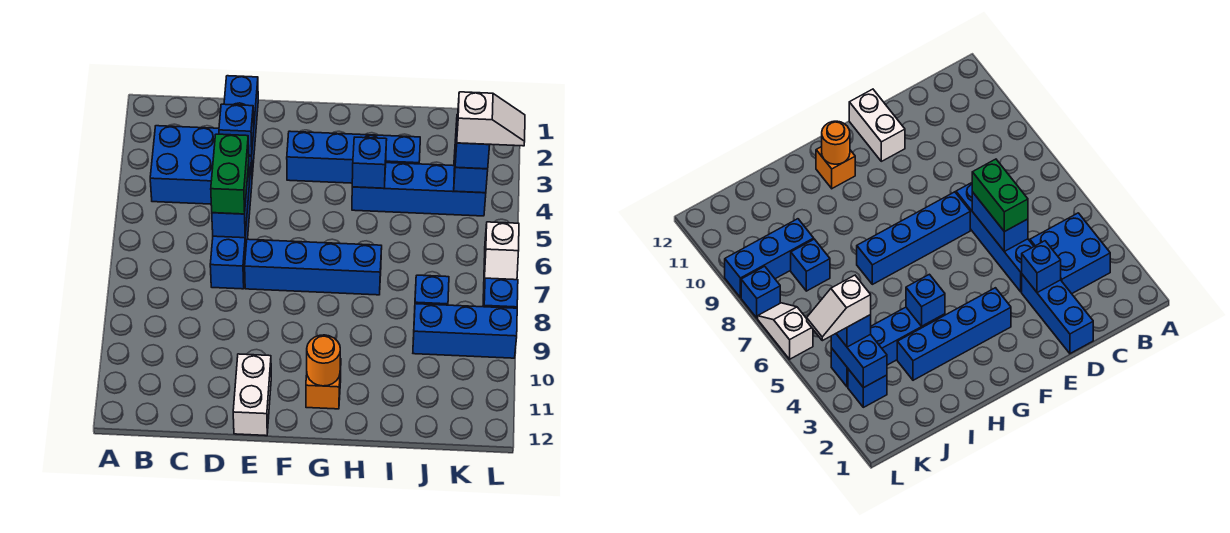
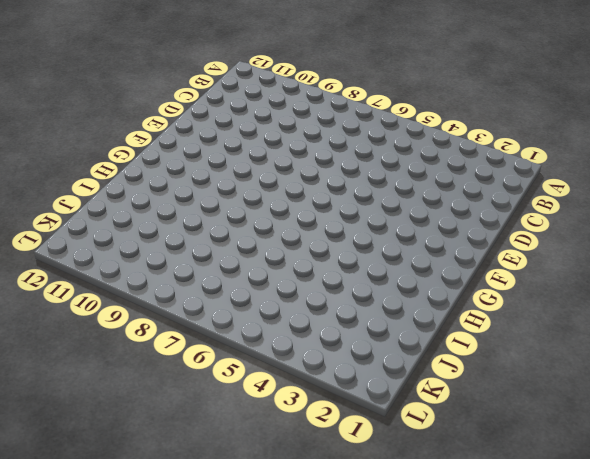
none -> blue brick B3:C4 level 1
none -> blue brick D1:D3 level 1
none -> blue brick D4:D7 level 1

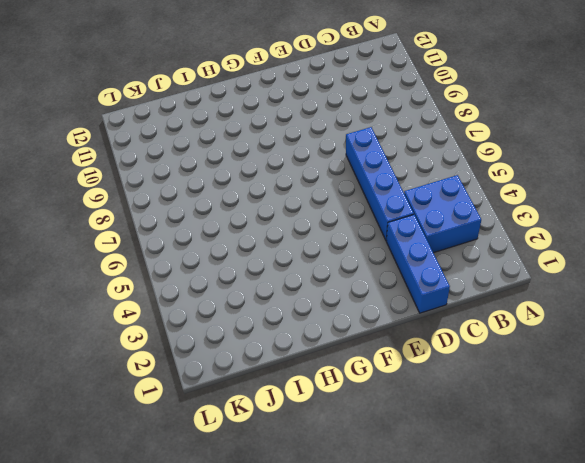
none -> blue brick E7:H7 level 1
none -> white brick E11:E12 level 1
none -> blue brick F3:I3 level 1

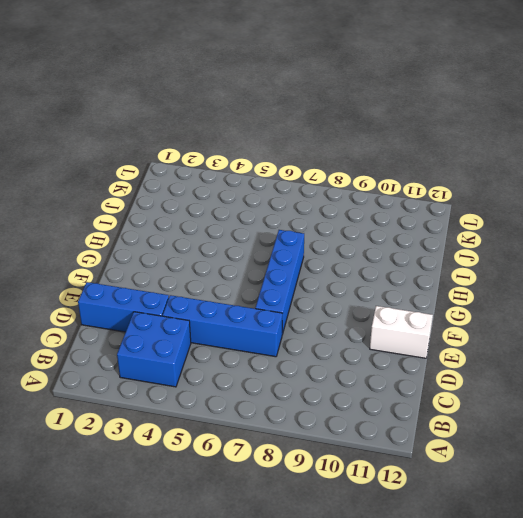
none -> blue brick F3:I3 level 1
none -> orange brick G11 level 1
none -> blue brick H4:K4 level 1

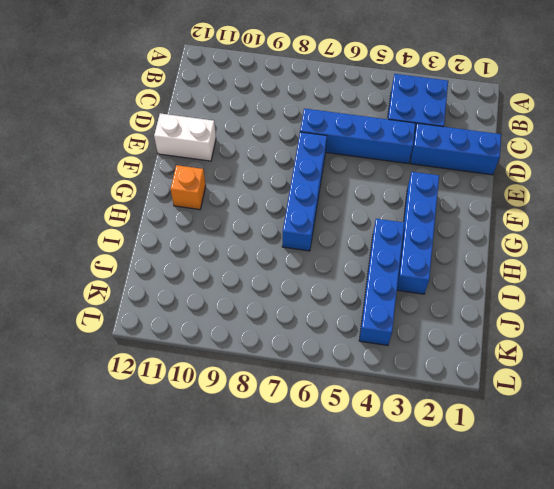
none -> blue brick J8 level 1
none -> blue brick J9:L9 level 1
none -> blue brick K3 level 1

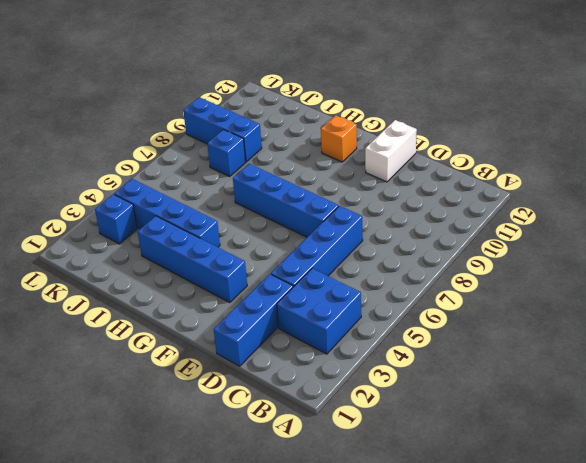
none -> white slope L6:L7 level 1 top 6
none -> blue brick L8 level 1
none -> blue brick D3 level 2

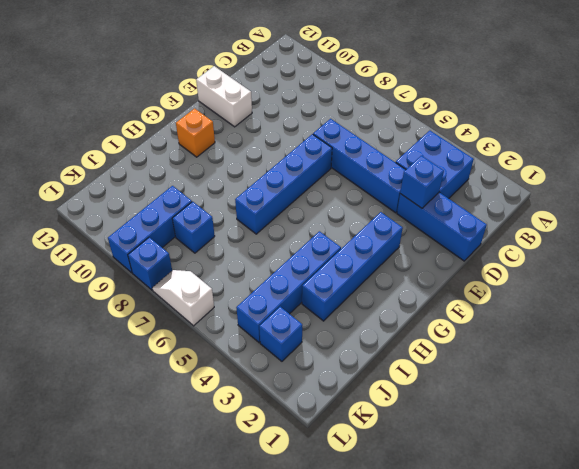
none -> blue brick D5:D6 level 2
none -> orange round brick G11 level 2
none -> blue brick H4 level 2

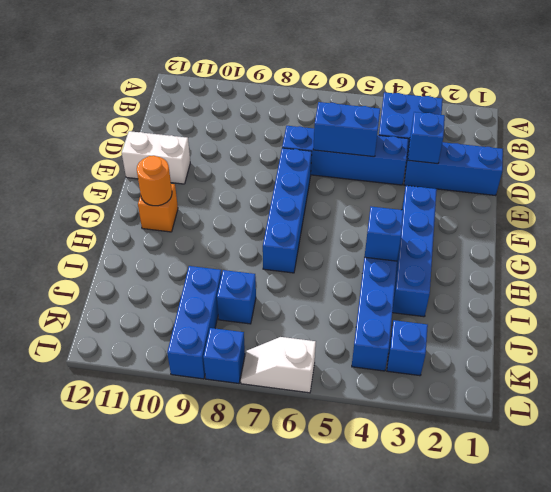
none -> blue brick K3:K4 level 2
none -> green brick D5:D6 level 3
none -> blue brick K4 level 3

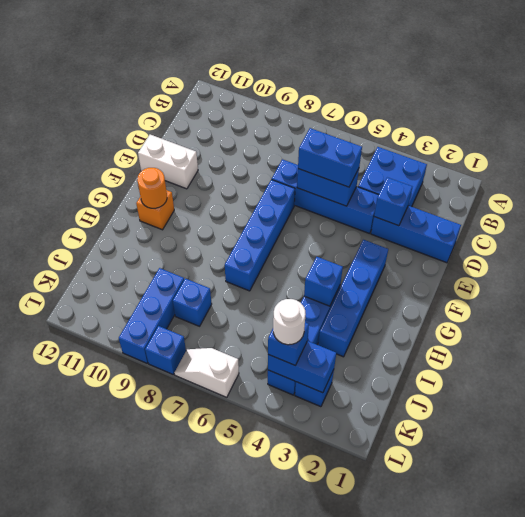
blue brick D5:D6 level 3 -> green brick D5:D6 level 3
white round brick K4 level 4 -> white slope K4:L4 level 4 top K

